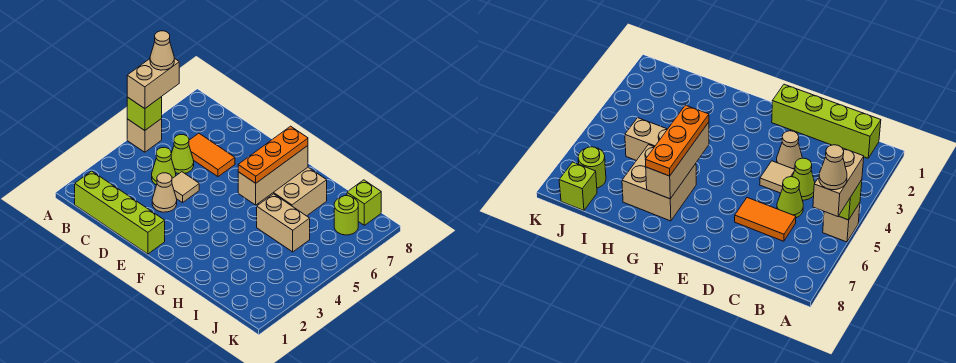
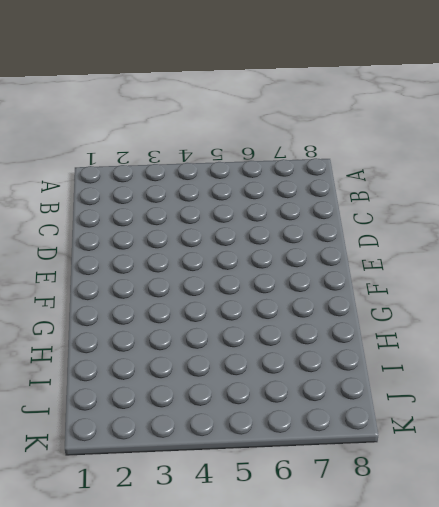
none -> tan brick A5 level 1
none -> lime brick B1:E1 level 1
none -> lime cone C4 level 1

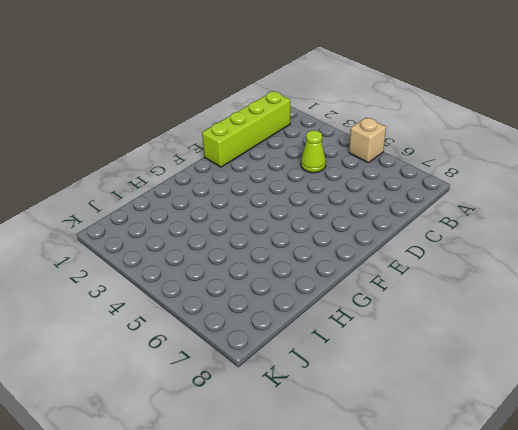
none -> lime cone C5 level 1
none -> orange tile C6:D6 level 1
none -> tan cone D3 level 1

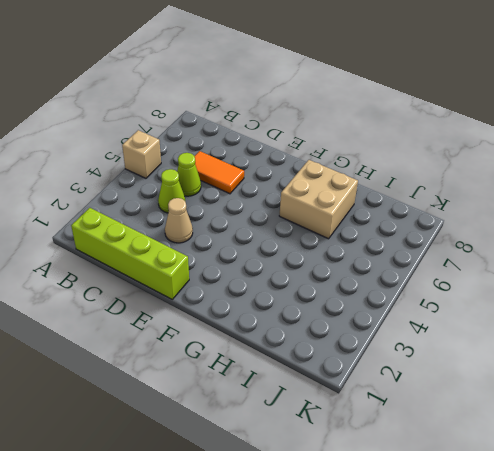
none -> tan tile D4 level 1
none -> tan brick H5:I5 level 1
none -> lime round brick J7 level 1

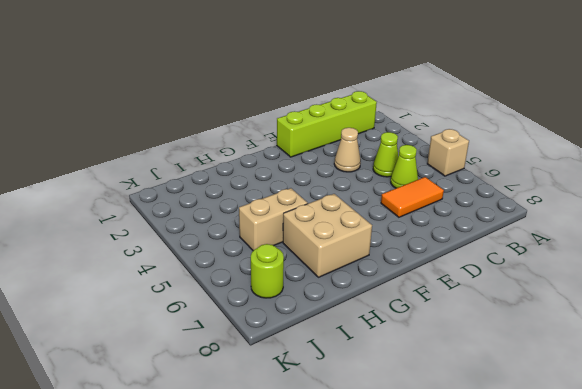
none -> tan tile D4 level 1
none -> lime brick J8 level 1
none -> lime brick A5 level 2

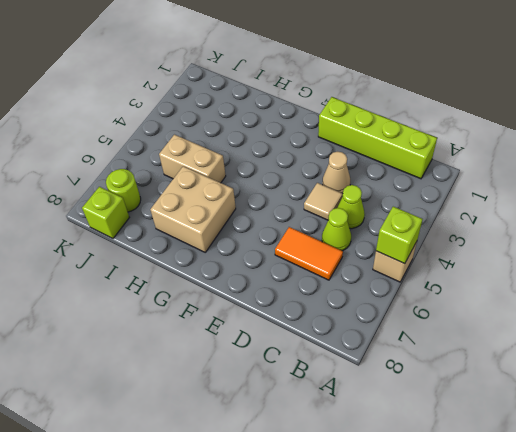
none -> tan brick G5:G7 level 2
none -> tan brick A5:A6 level 3
none -> orange plate G5:G7 level 3

